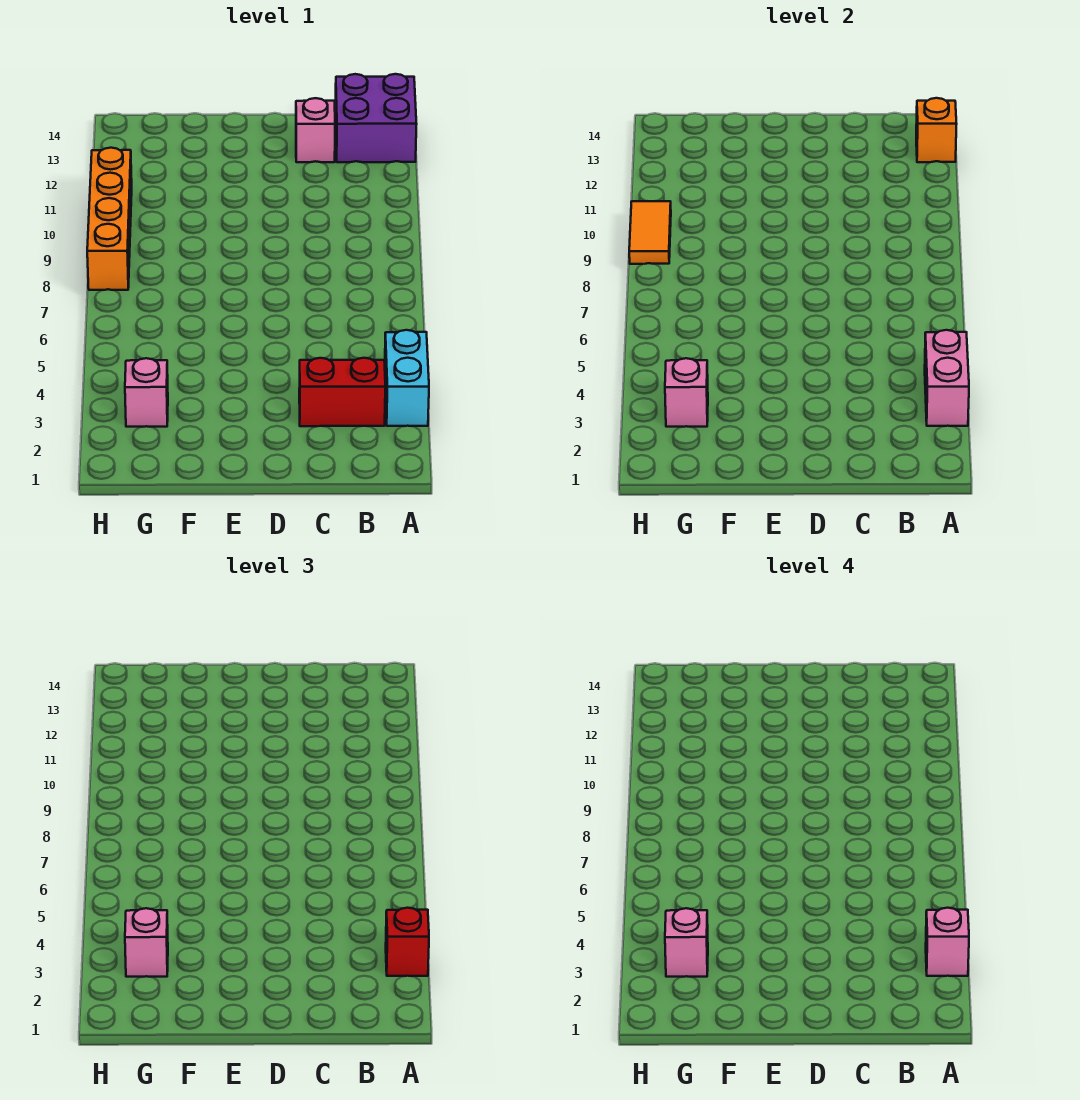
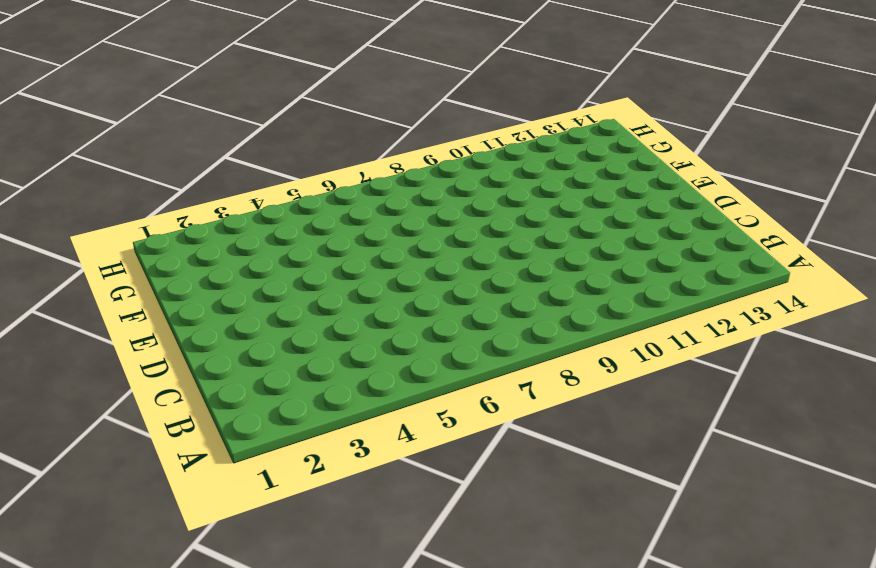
none -> cyan brick A3:A4 level 1
none -> purple brick A13:B14 level 1
none -> red brick B3:C3 level 1

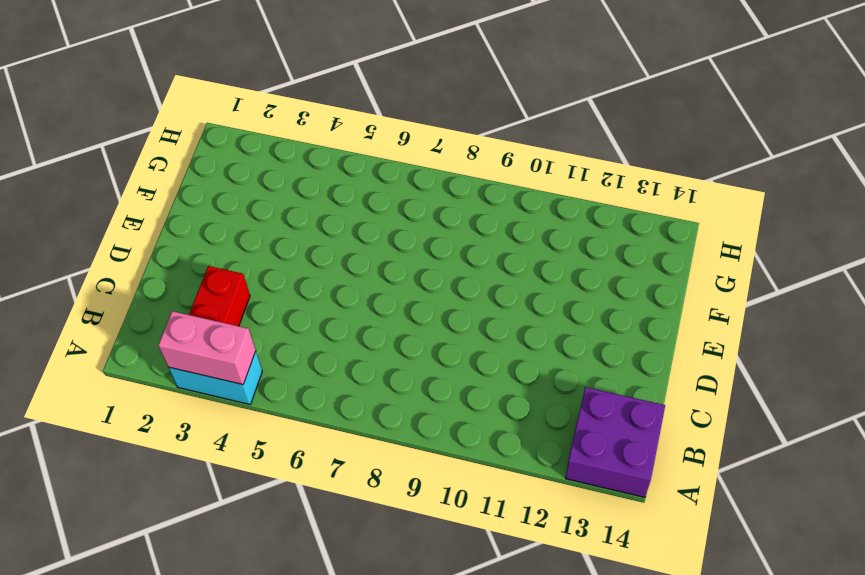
none -> pink brick C13 level 1
none -> pink brick G3 level 1
none -> orange brick H8:H11 level 1

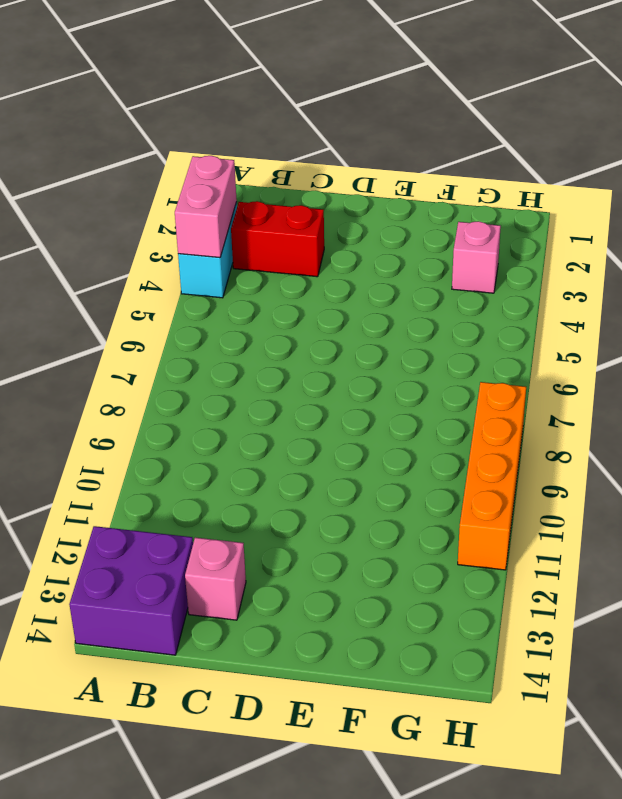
none -> orange brick A13 level 2
none -> pink brick G3 level 2
none -> orange tile H9:H10 level 2

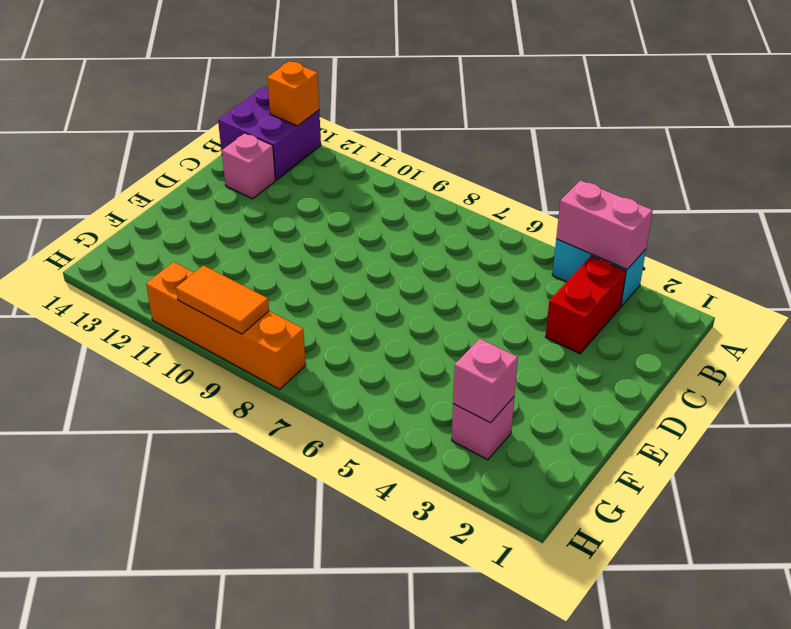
none -> red brick A3 level 3
none -> pink brick G3 level 3
none -> pink brick A3 level 4

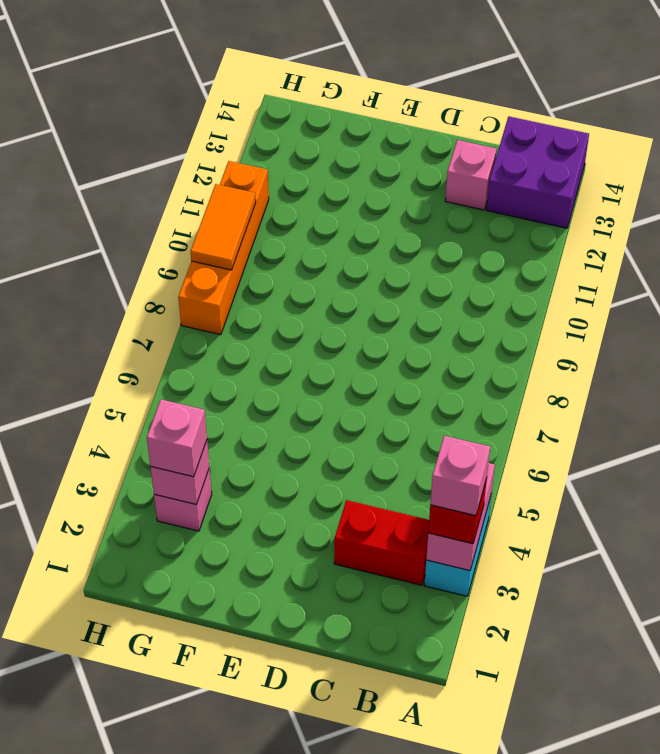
none -> orange brick A13 level 2
none -> pink brick G3 level 4

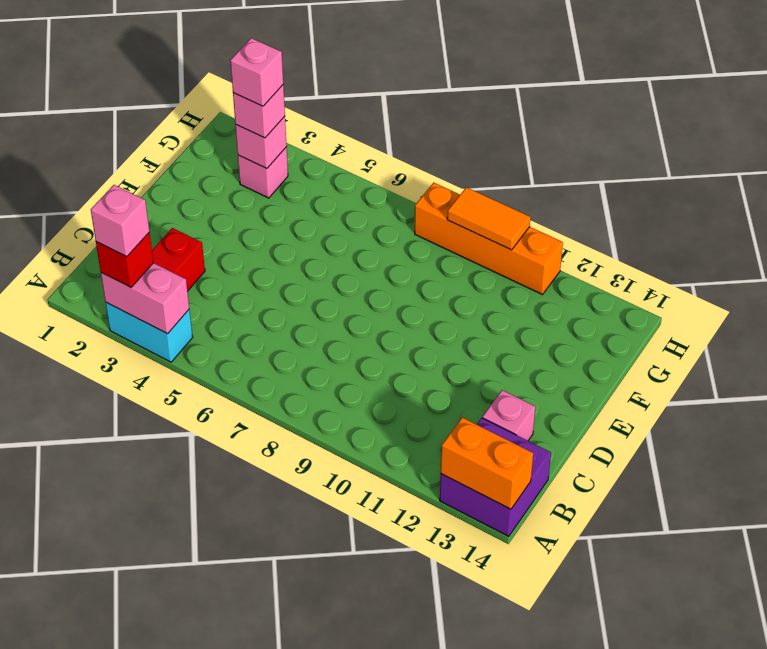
orange brick A13:A14 level 2 -> orange brick A13 level 2

